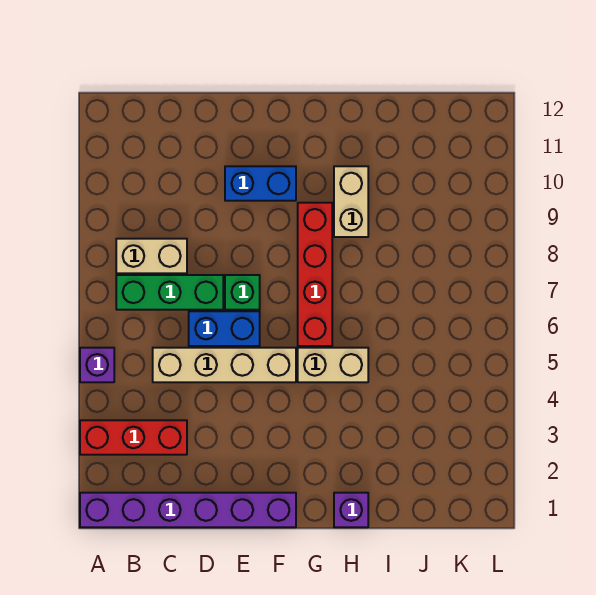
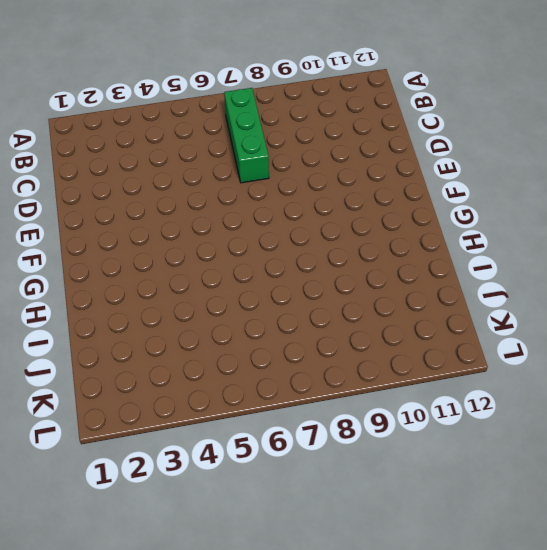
none -> purple brick A1:F1 level 1
none -> red brick A3:C3 level 1
none -> purple brick A5 level 1

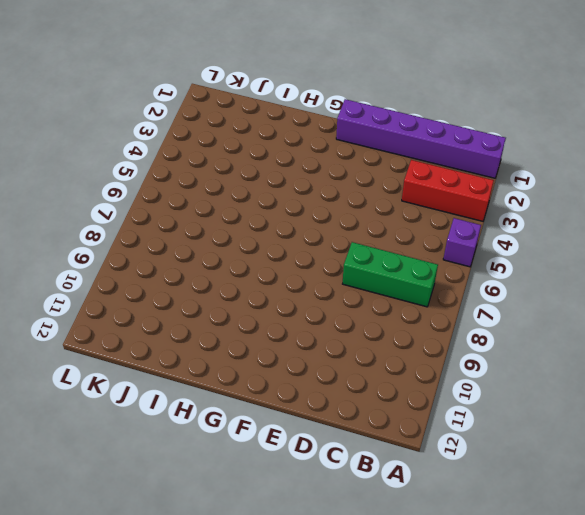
none -> tan brick B8:C8 level 1
none -> tan brick C5:F5 level 1
none -> blue brick D6:E6 level 1

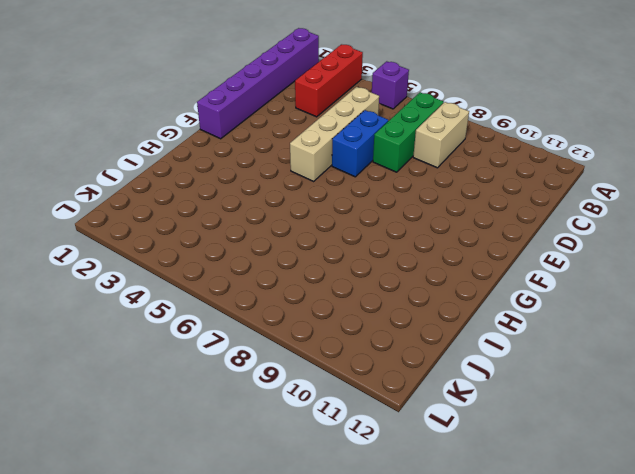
none -> green brick E7 level 1
none -> blue brick E10:F10 level 1
none -> tan brick G5:H5 level 1

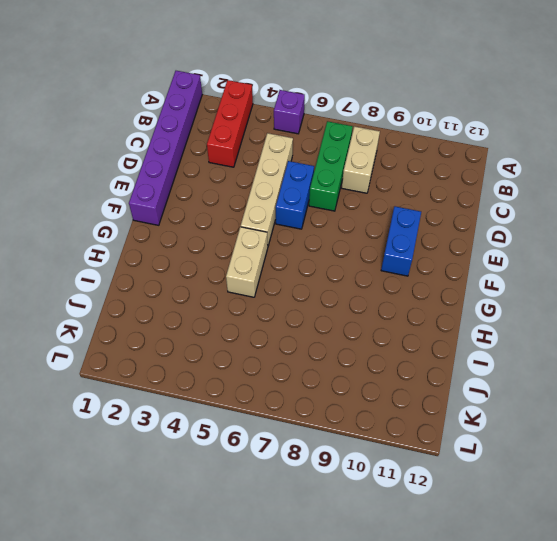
none -> green brick E7 level 1
none -> red brick G6:G9 level 1
none -> purple brick H1 level 1

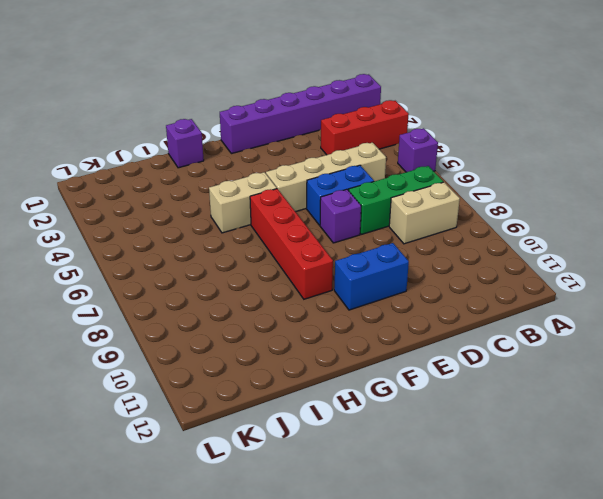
purple brick E7 level 1 -> green brick E7 level 1
none -> tan brick H9:H10 level 1

